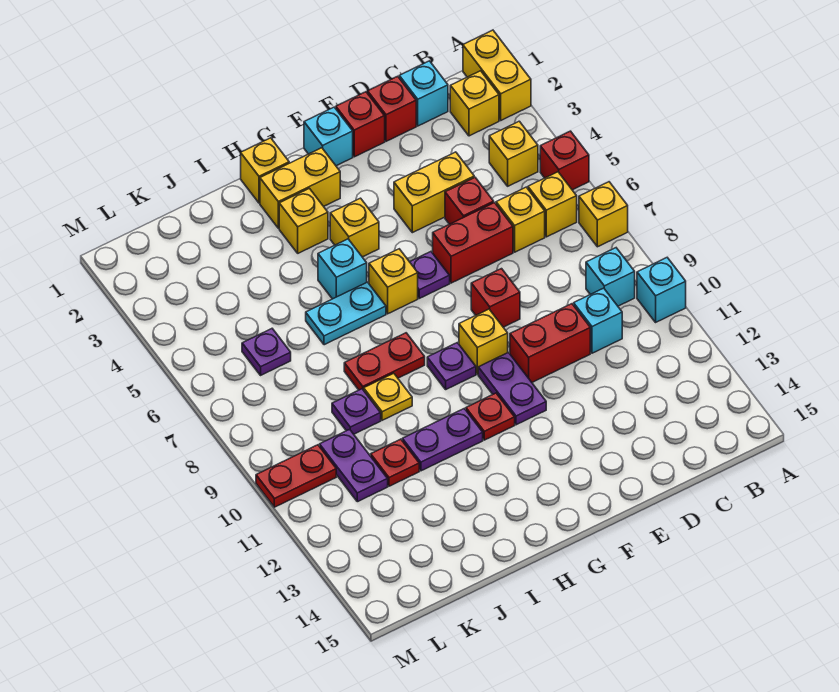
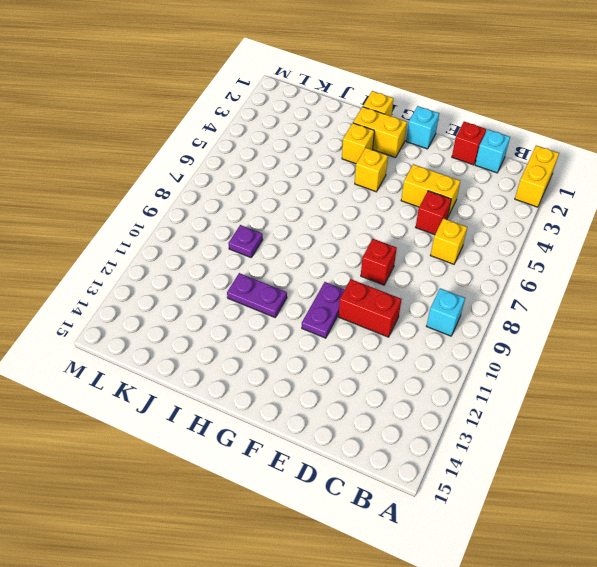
none -> red brick A5 level 1
none -> yellow brick A7 level 1
none -> cyan brick A10 level 1
none -> yellow brick B2 level 1

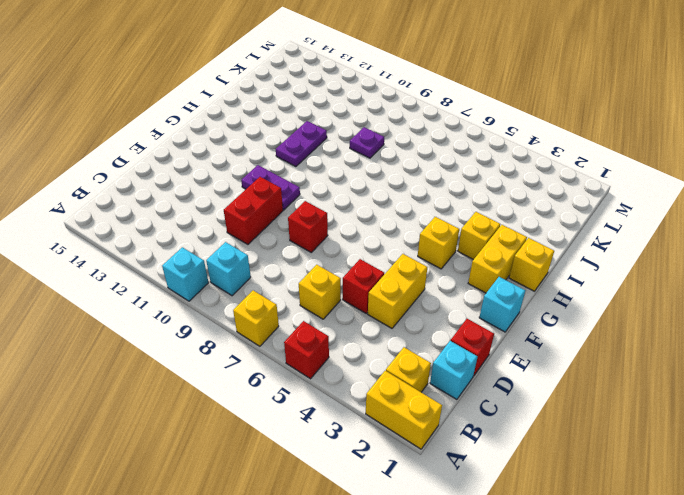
none -> yellow brick B4 level 1
none -> yellow brick B6 level 1
none -> cyan brick C10 level 1
none -> red brick D6:E6 level 1

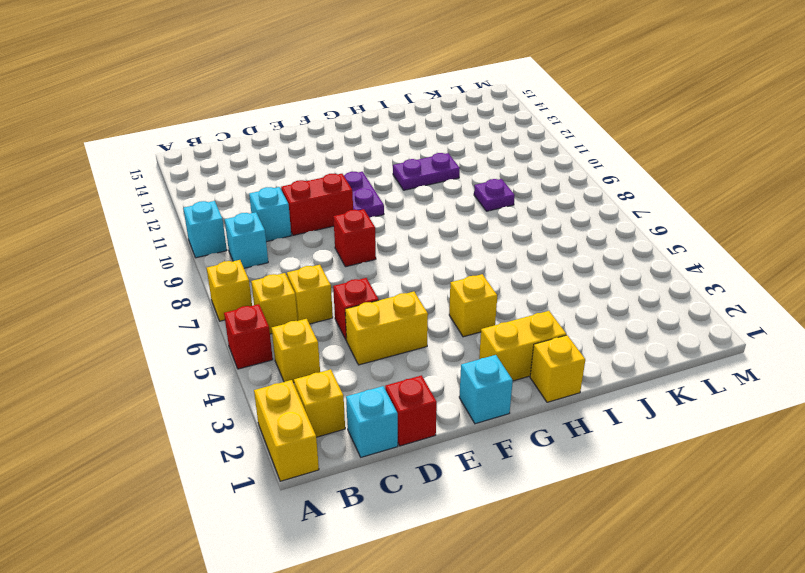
none -> red brick D6:E6 level 1
none -> red brick E1 level 1
none -> purple plate F6 level 1
none -> yellow brick F9 level 1

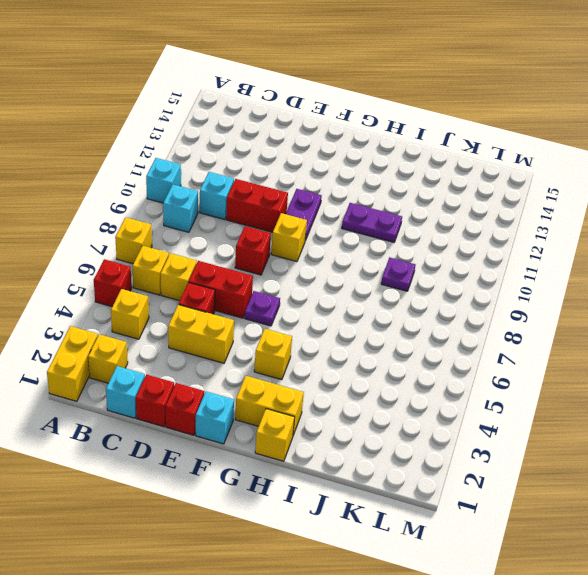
none -> yellow brick G6 level 1
none -> purple plate G9 level 1
none -> red plate G11 level 1
none -> yellow brick H3 level 1

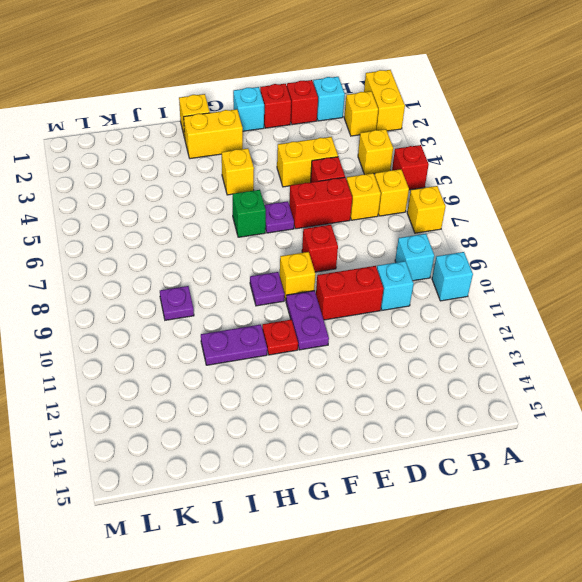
green brick G6 level 1 -> yellow brick G6 level 1
none -> yellow brick H3 level 1
none -> cyan brick H5 level 1
none -> cyan plate H6:I6 level 1
none -> red plate H8:I8 level 1

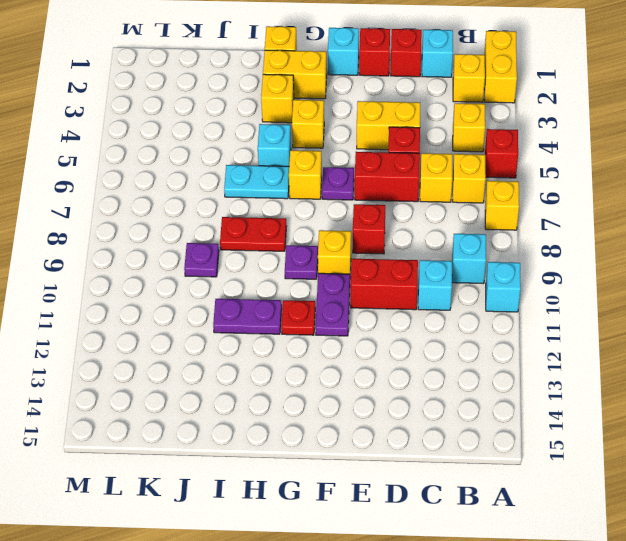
none -> yellow plate I9 level 1
none -> red plate J11 level 1
none -> purple plate K6 level 1
none -> purple plate K10:K11 level 1

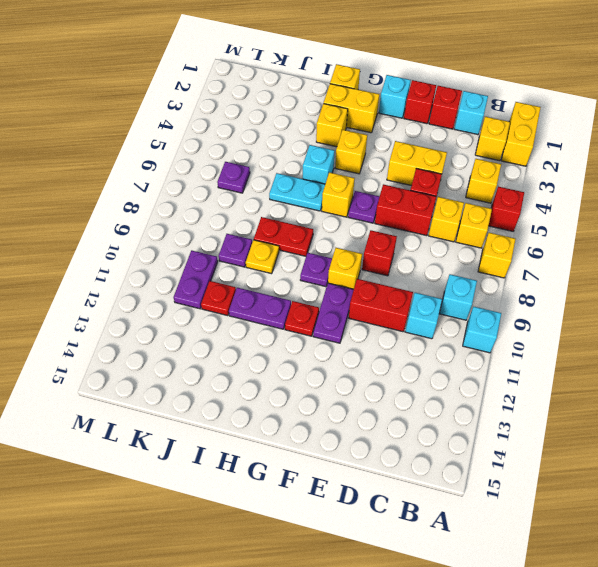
none -> red plate L10:M10 level 1

